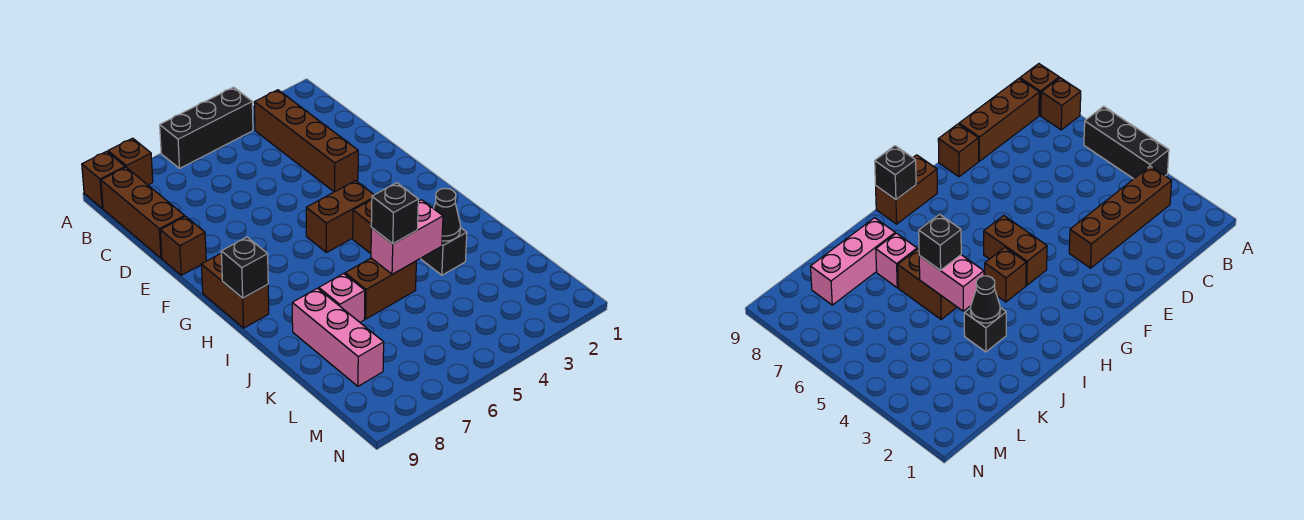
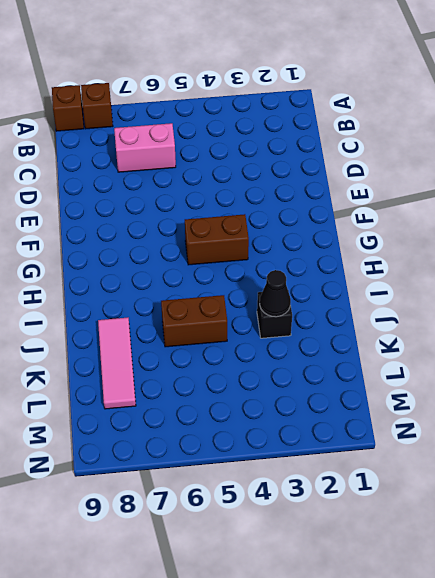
pink brick C6:C7 level 1 -> pink brick J4:J5 level 2
pink tile J8:L8 level 1 -> pink brick J8:L8 level 1
none -> black brick A4:A6 level 1
none -> brown brick B3:E3 level 1
none -> brown brick B9:D9 level 1

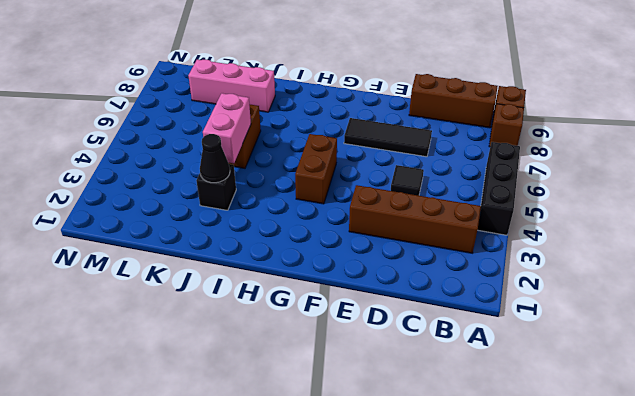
black tile D5 level 1 -> none
black tile D7:F7 level 1 -> none
none -> brown brick E9 level 1
none -> brown brick G9:H9 level 1
none -> brown brick H4 level 1

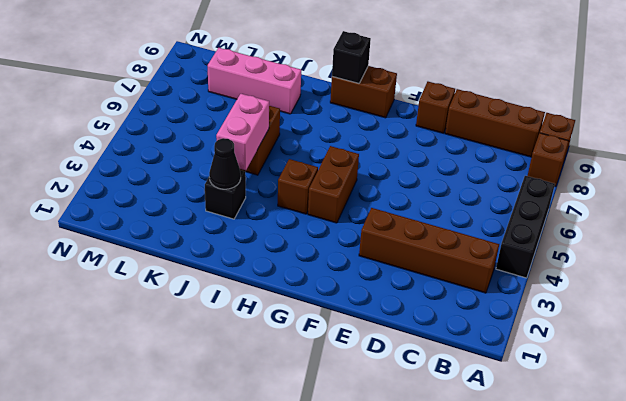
none -> pink brick J7 level 1
none -> black brick J5 level 3

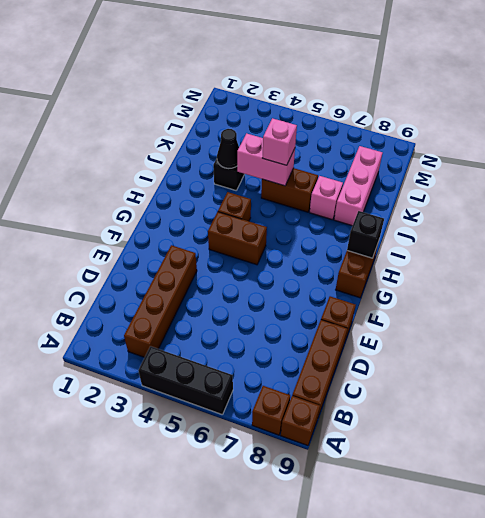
pink brick J5 level 3 -> black brick J5 level 3

